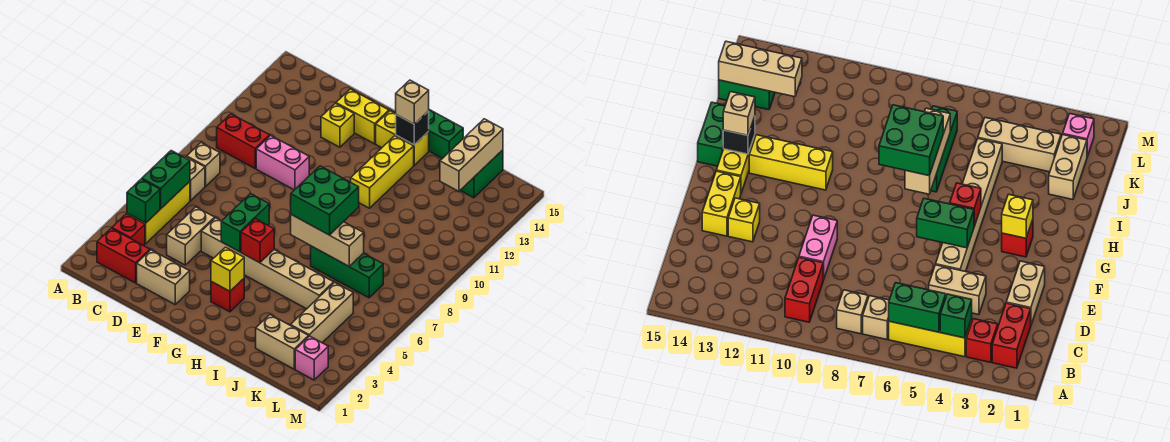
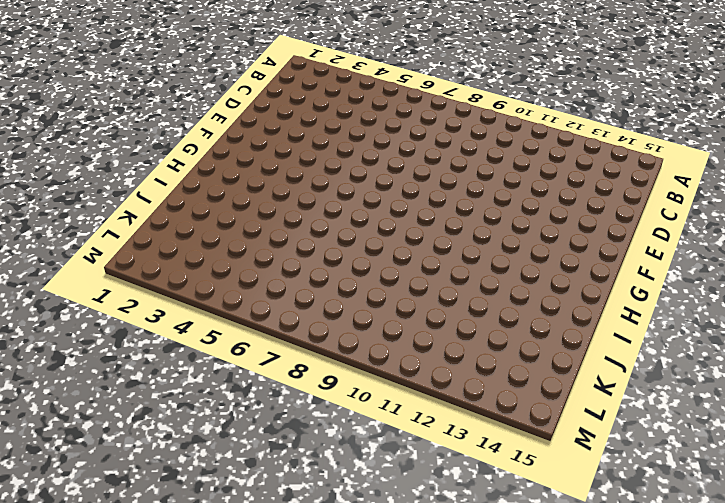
none -> red brick B2:C2 level 1
none -> red brick B3 level 1
none -> yellow brick B4:B6 level 1
none -> tan brick B7 level 1

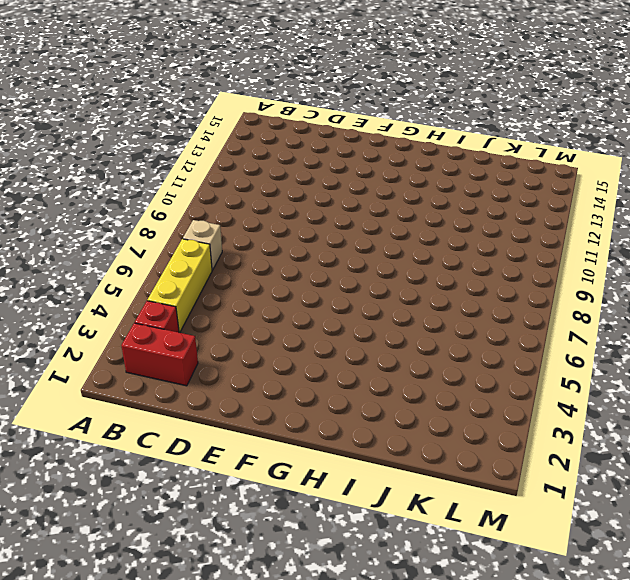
none -> tan brick B8 level 1
none -> red brick B10:C10 level 1
none -> tan brick D2:E2 level 1
none -> tan brick D4:D5 level 1

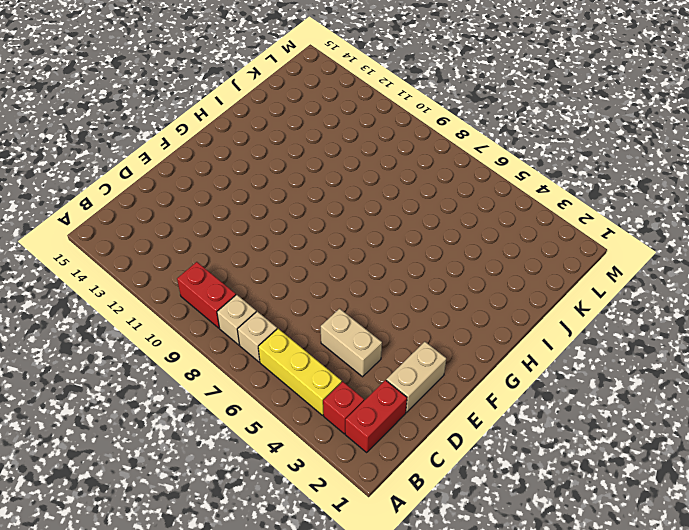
red brick B9:B10 level 1 -> red brick B10:C10 level 1
none -> pink brick D10:E10 level 1
none -> tan brick E5:J5 level 1
none -> yellow brick E13 level 1
none -> yellow brick E14:F14 level 1

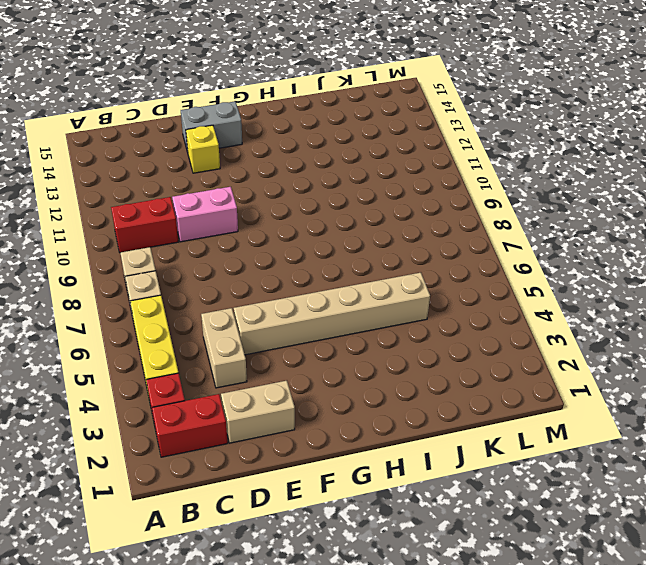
grey brick E14:F14 level 1 -> yellow brick E14:F14 level 1
none -> red brick G3 level 1
none -> yellow brick G14:H14 level 1
none -> yellow brick H11:H13 level 1
none -> green brick H15:I15 level 1

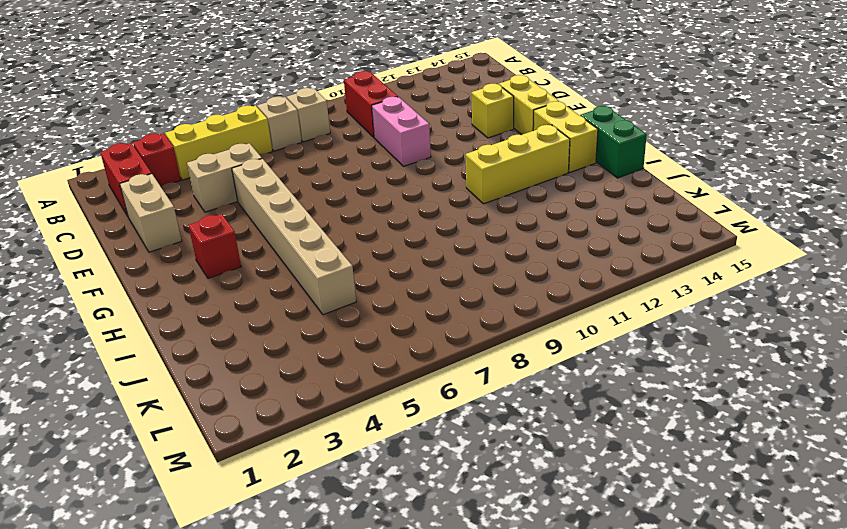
none -> green brick I7:K7 level 1
none -> tan brick J2:K2 level 1
none -> tan brick K3:K5 level 1
none -> green brick K14:K15 level 1

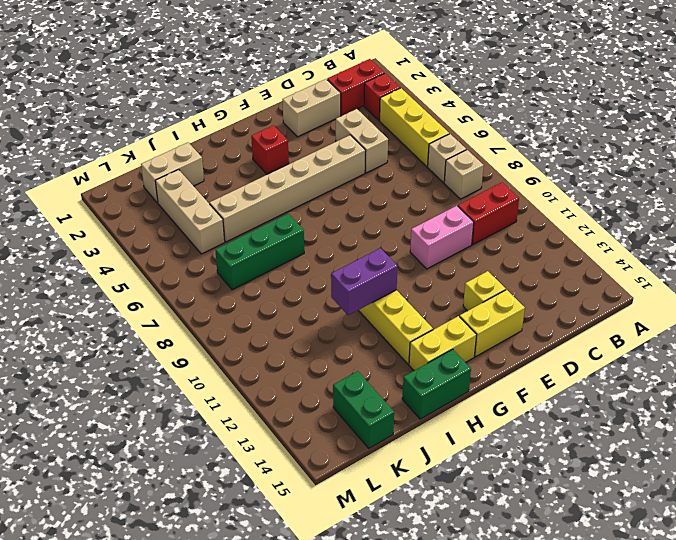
purple brick H11:I11 level 2 -> none
none -> pink brick L2 level 1
none -> green brick B4 level 2
none -> green brick B5:B6 level 2
none -> green brick F5:F6 level 2

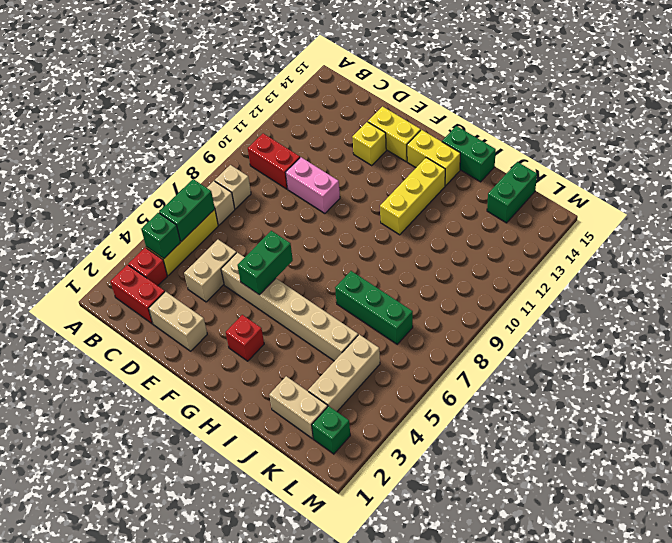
green brick L2 level 1 -> pink brick L2 level 1
none -> yellow brick G3 level 2
none -> red brick G5 level 2
none -> tan brick H7:J7 level 2
none -> black brick H14 level 2

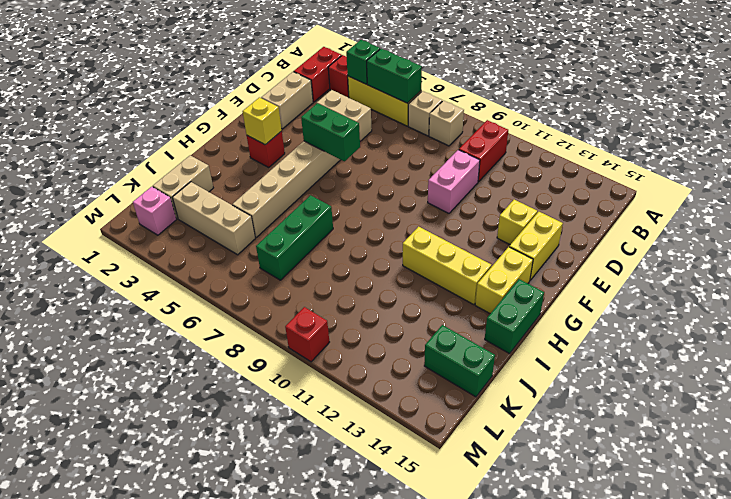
red brick M10 level 1 -> red brick G5 level 2
none -> tan brick H7:J7 level 2
none -> black brick H14 level 2
none -> tan brick K13:K15 level 2
none -> green brick H7:I8 level 3

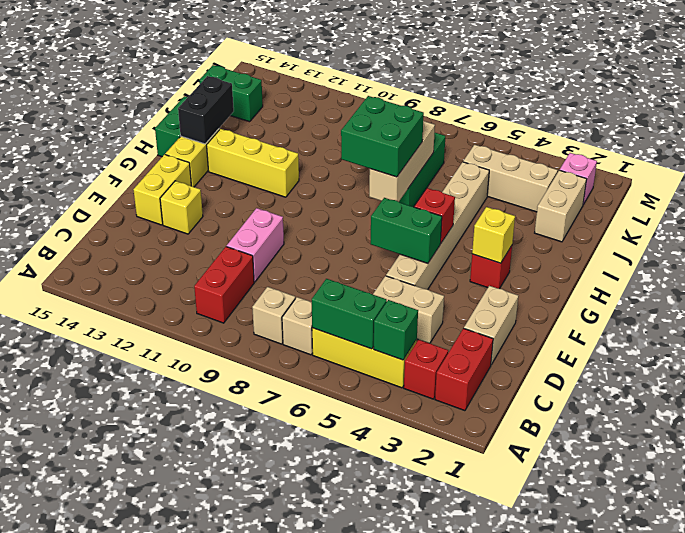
black brick H14:I14 level 2 -> black brick H14 level 2
none -> tan brick K13:K15 level 2
none -> tan brick H14 level 3

